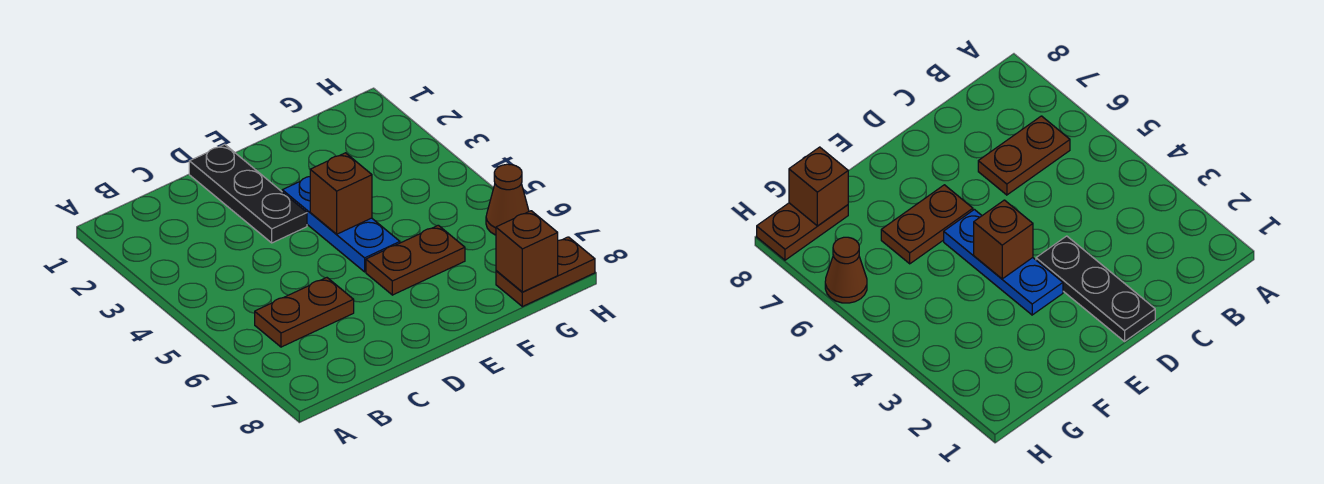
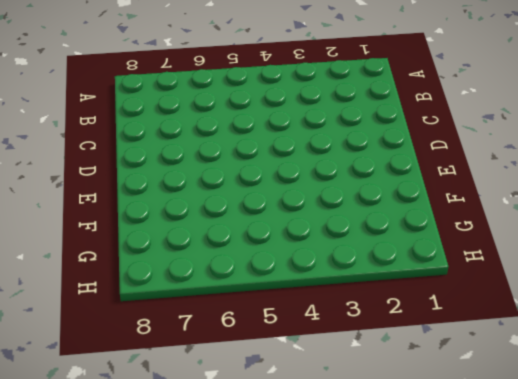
none -> brown plate B6:C6 level 1
none -> black plate D1:D3 level 1

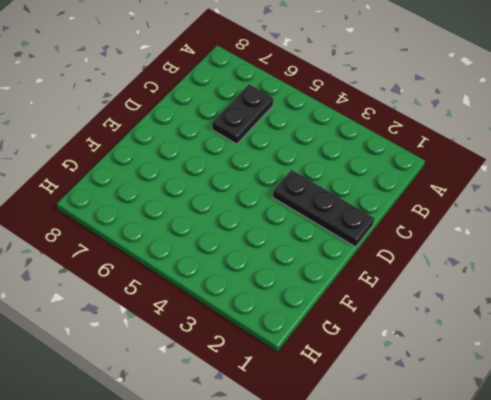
black plate B6:C6 level 1 -> brown plate B6:C6 level 1
none -> blue plate E3:E5 level 1
none -> brown plate E6:F6 level 1

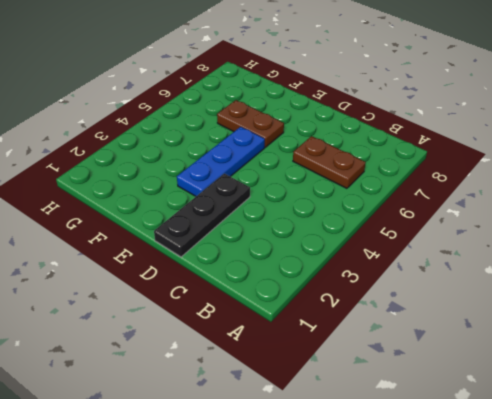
none -> brown plate G8:H8 level 1
none -> brown cone H6 level 1

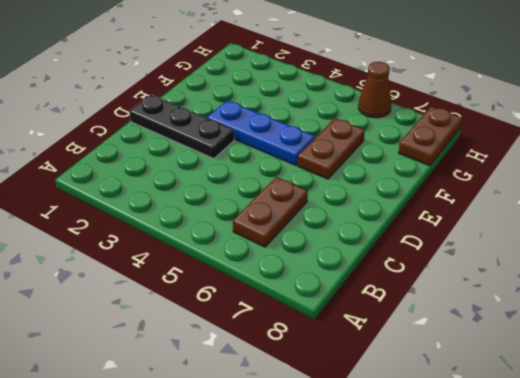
none -> brown brick E4 level 2
none -> brown brick G8 level 2

